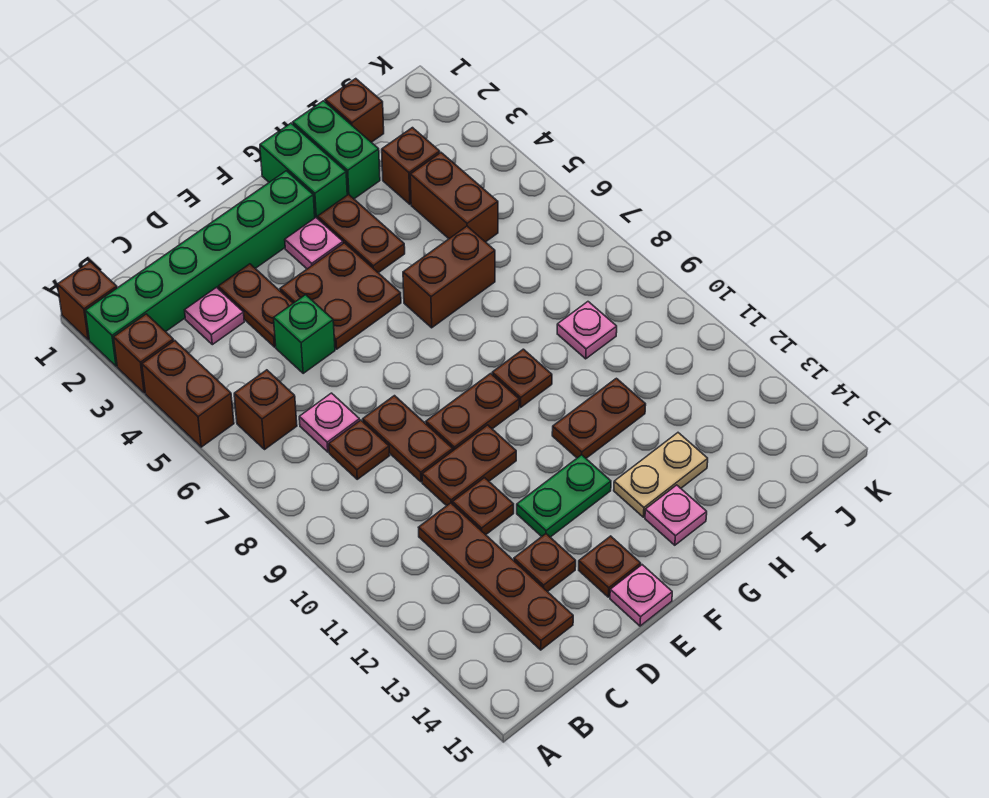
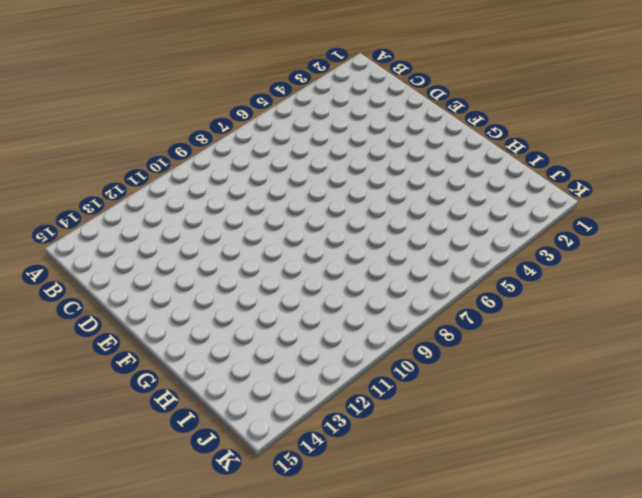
none -> brown brick A1 level 1
none -> green brick A2:F2 level 1
none -> brown brick A3 level 1
none -> brown brick A4:A5 level 1

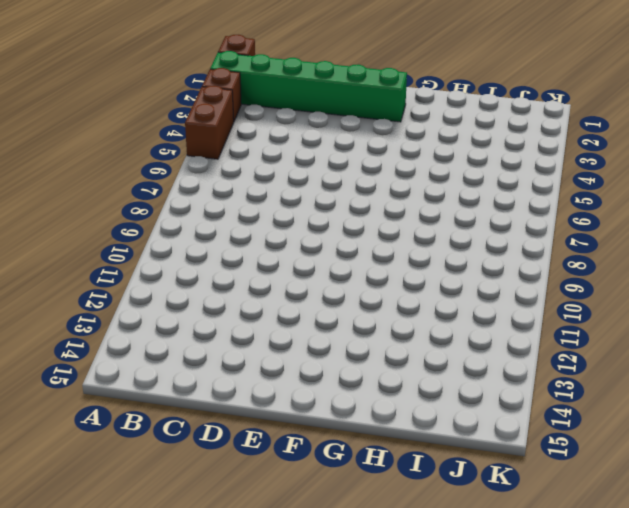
none -> brown brick B6 level 1
none -> pink plate C3 level 1
none -> pink plate C7 level 1
none -> brown plate C8 level 1

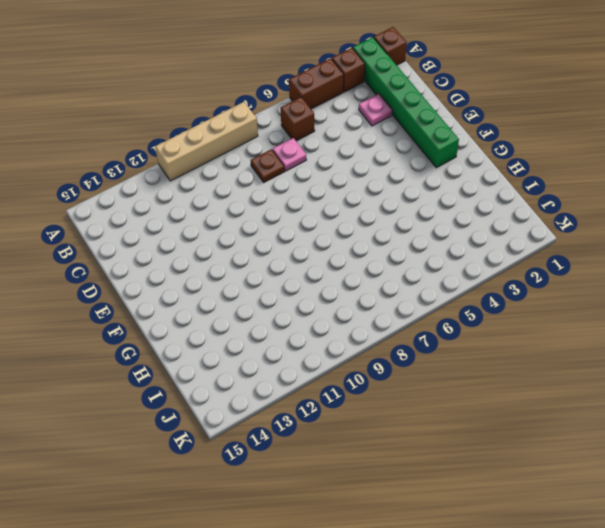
tan brick A8:A11 level 1 -> none
none -> brown plate C11:C14 level 1
none -> brown plate D3:D4 level 1
none -> green brick D5 level 1
none -> brown plate D8:D9 level 1

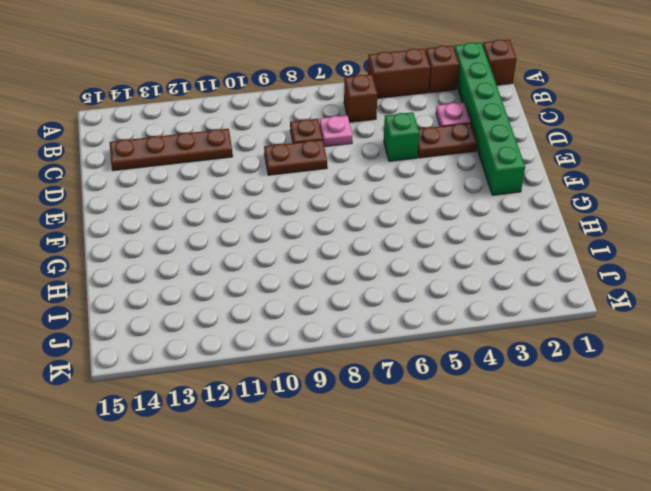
none -> brown plate D10:E10 level 1
none -> brown plate D11 level 1
none -> brown plate D13 level 1
none -> brown plate E4:F5 level 1

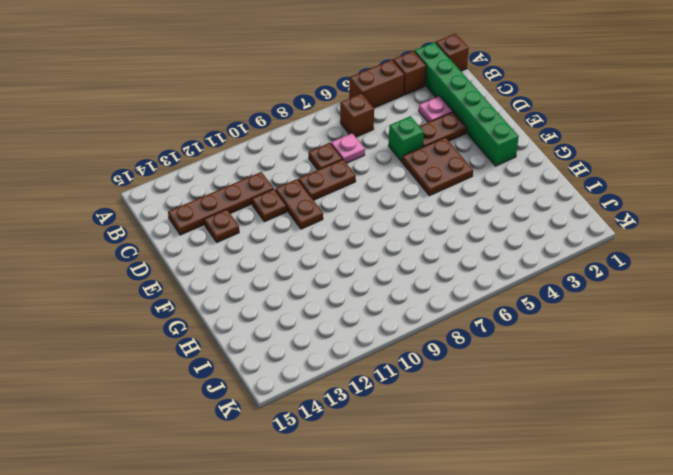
none -> brown plate E9:F9 level 1
none -> green plate E12:F12 level 1
none -> brown plate E14 level 1
none -> pink plate E15 level 1

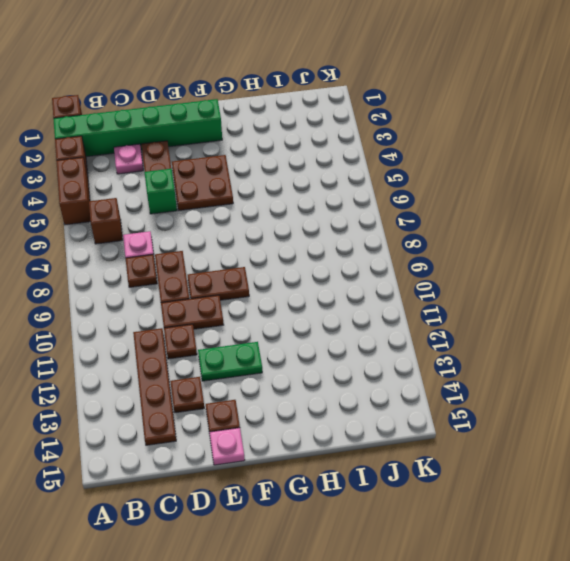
none -> pink plate F3 level 1
none -> green brick G1:G2 level 1
none -> brown plate G3:G4 level 1
none -> brown brick G6:H6 level 1

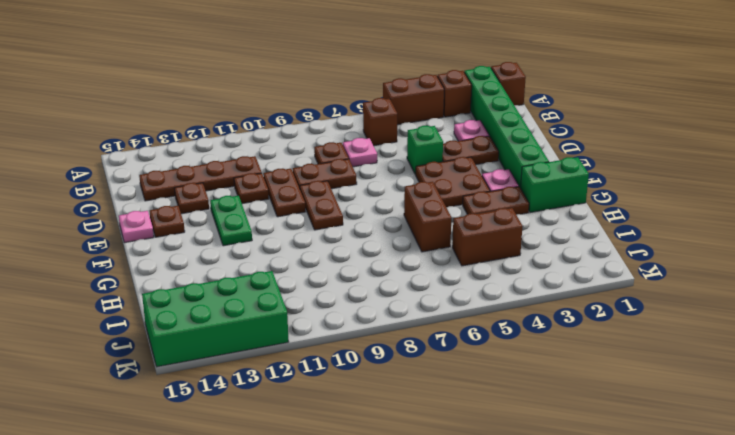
green brick J12:K15 level 1 -> none
none -> brown plate G9 level 1
none -> brown plate G11:H11 level 1
none -> tan plate G13:H13 level 1
none -> pink plate G14 level 1

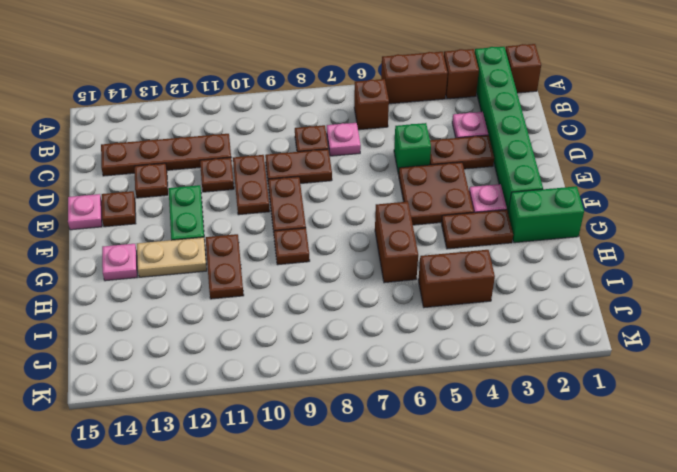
tan plate G12:G13 level 1 -> tan plate G13:H13 level 1
none -> green brick H1:H2 level 1
none -> brown brick I1 level 1
none -> brown brick I3 level 1
none -> pink plate I9 level 1

